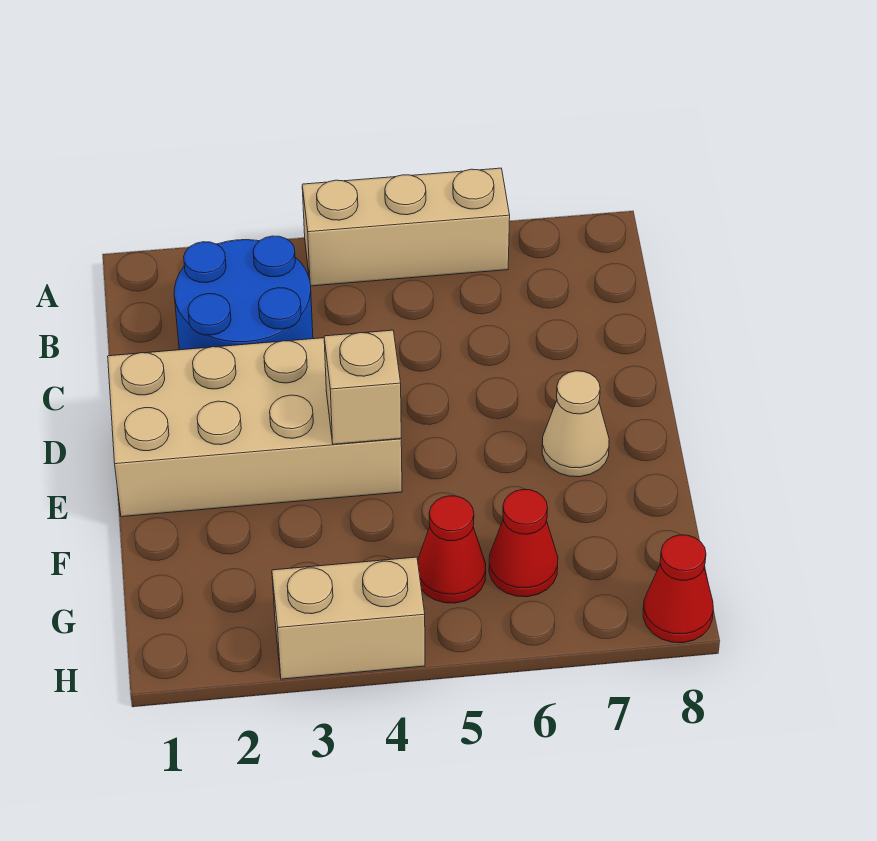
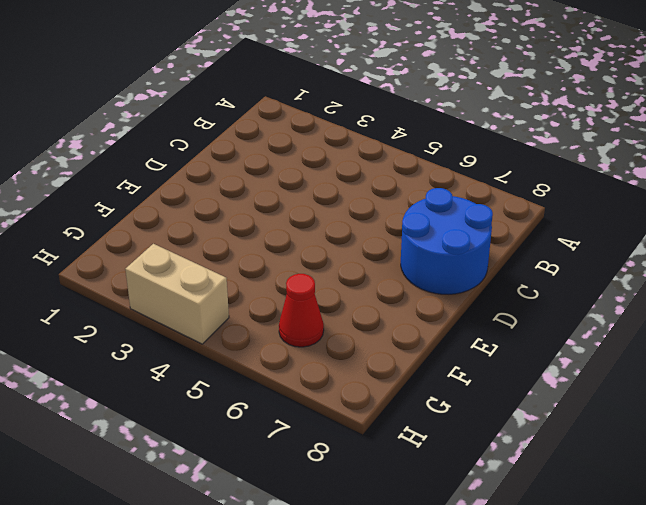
blue round brick C7:D8 level 1 -> blue round brick B2:C3 level 1
none -> tan brick A4:A6 level 1
none -> tan brick D1:E4 level 1

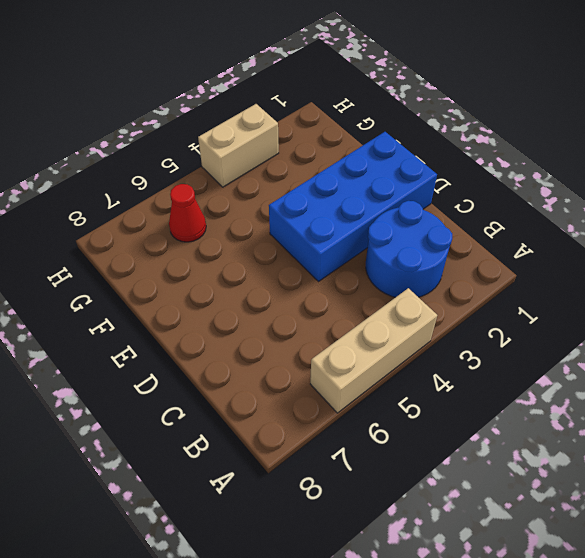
blue brick D1:E4 level 1 -> tan brick D1:E4 level 1
none -> tan cone E7 level 1
none -> red cone G5 level 1

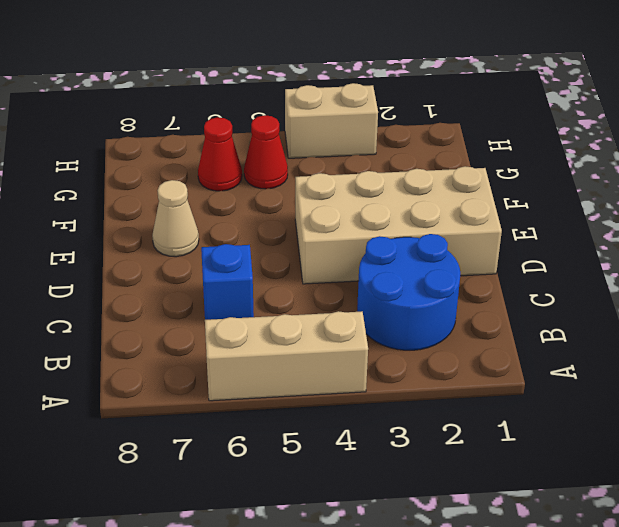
blue brick C6 level 1 -> none
none -> red cone H8 level 1
none -> tan brick E4 level 2

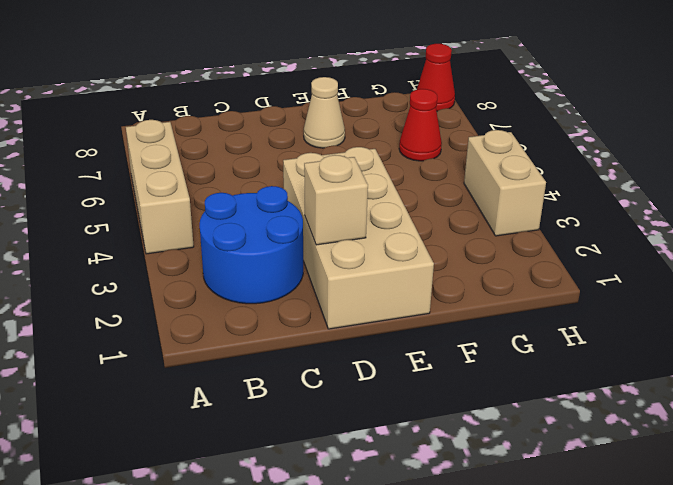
tan brick D2 level 2 -> tan brick E4 level 2
none -> red cone G5 level 1

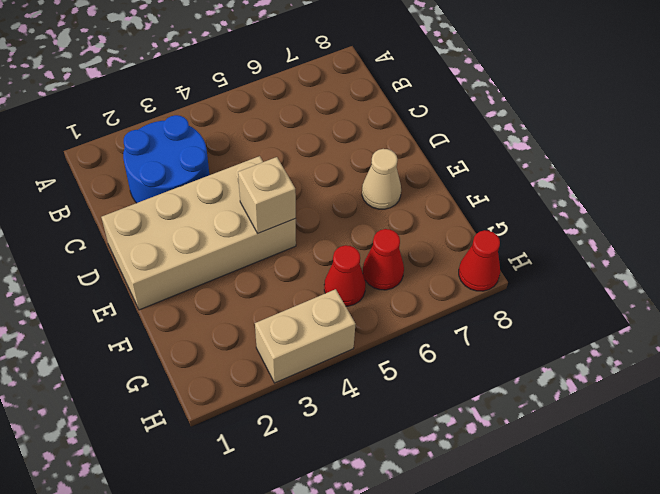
none -> tan brick A4:A6 level 1

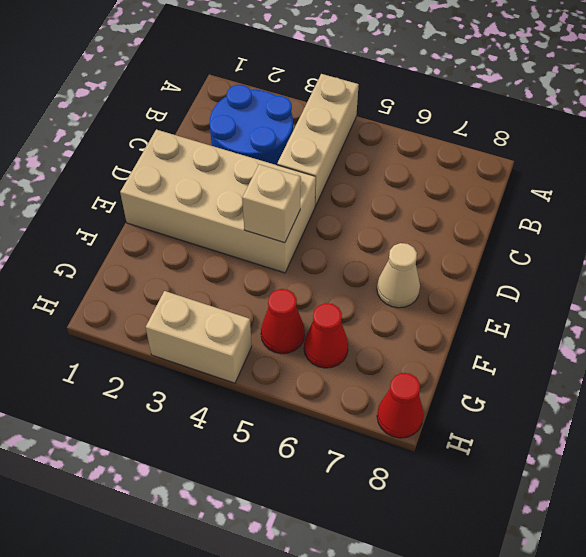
tan brick A4:C4 level 1 -> tan brick A4:A6 level 1

